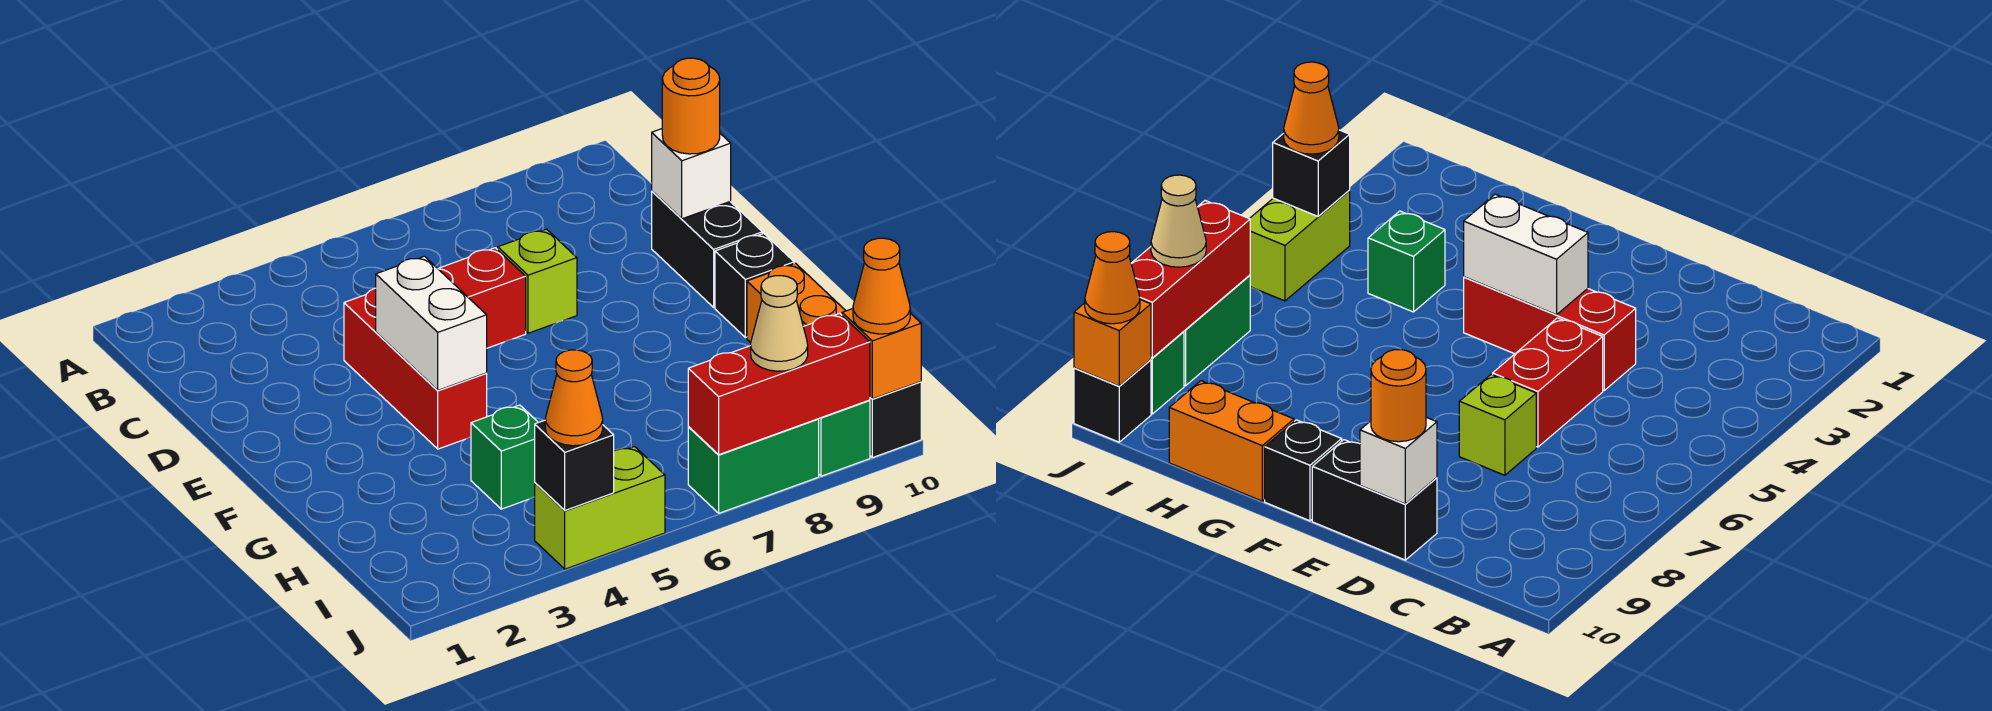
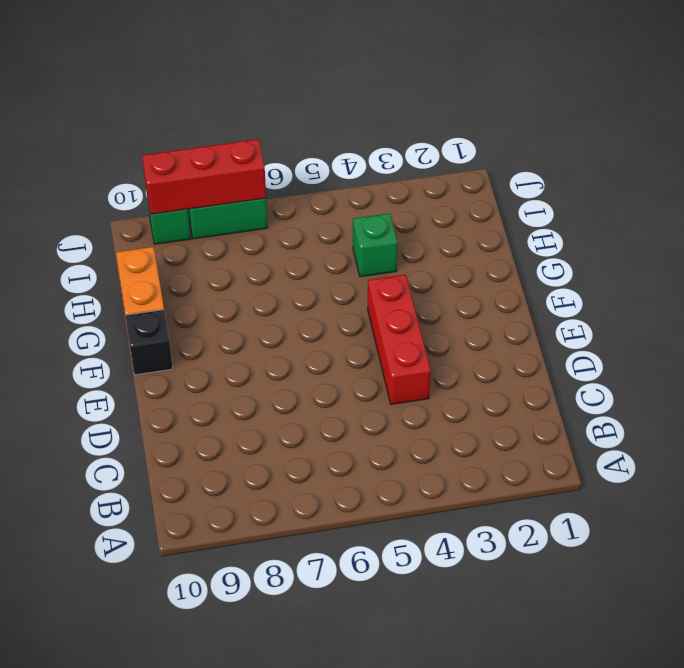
none -> red brick D5:D6 level 1
none -> lime brick D7 level 1
none -> black brick D10:E10 level 1

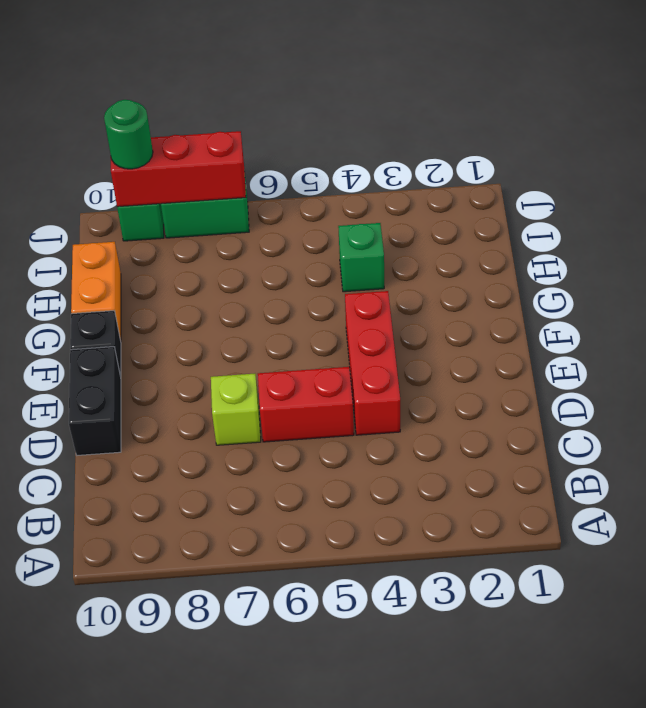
green round brick J9 level 3 -> none
none -> lime brick J4:J5 level 1
none -> black brick J10 level 1
none -> white brick D10 level 2

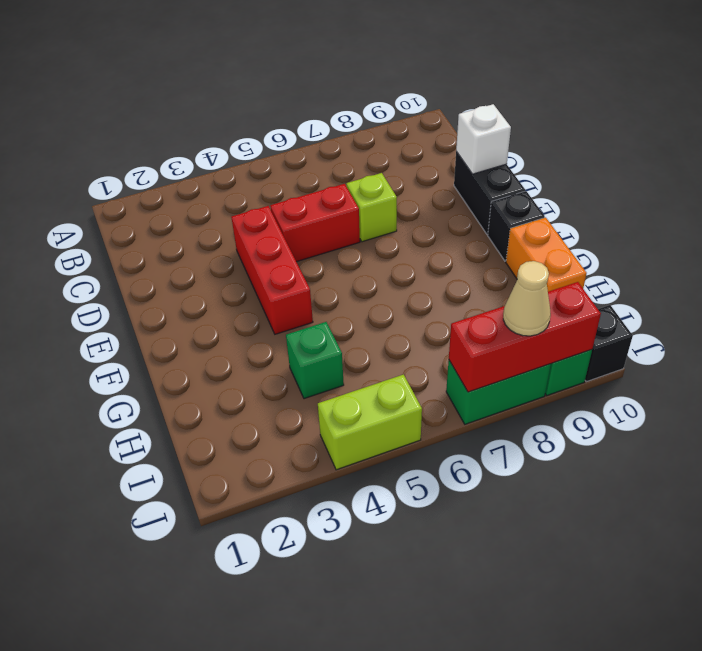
none -> white brick E4:F4 level 2
none -> black brick J4 level 2
none -> orange brick J10 level 2

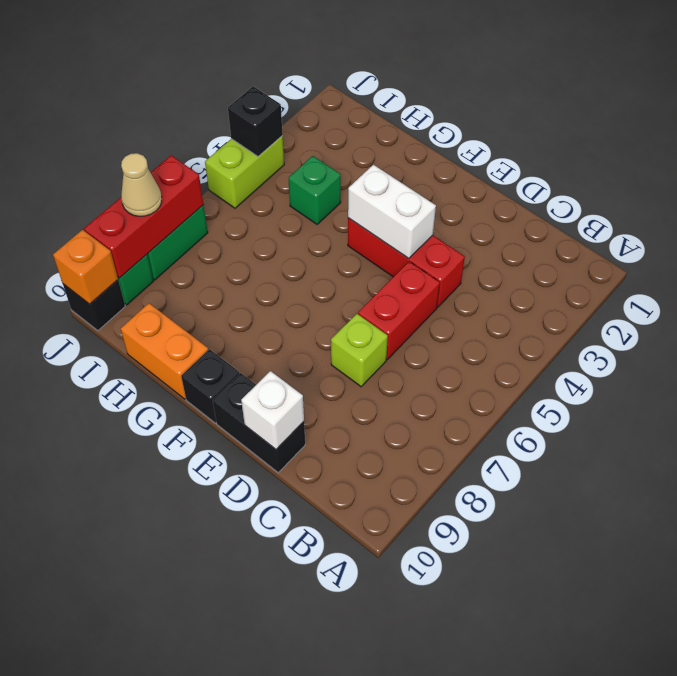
none -> orange round brick D10 level 3
none -> orange cone J4 level 3
none -> orange cone J10 level 3

